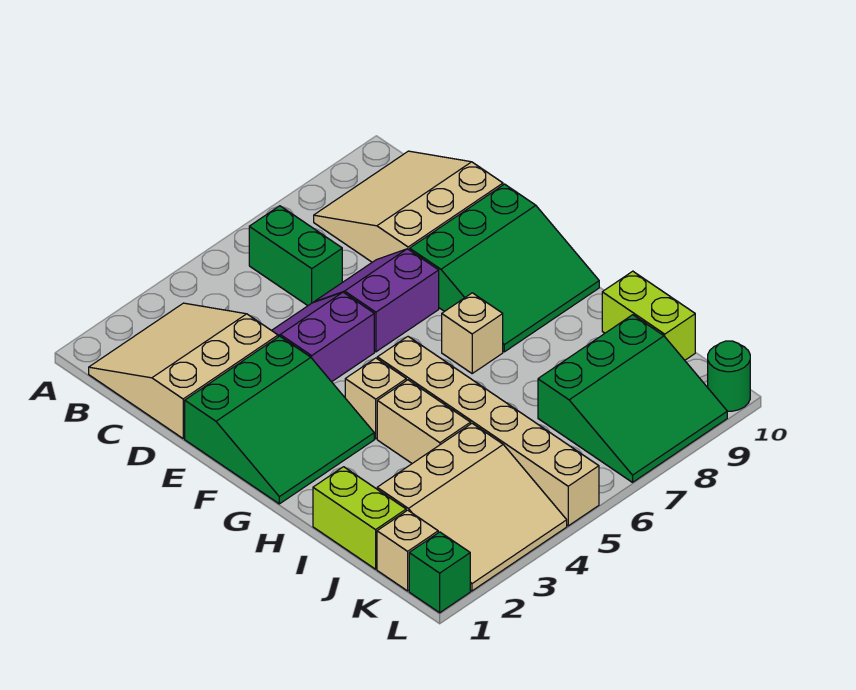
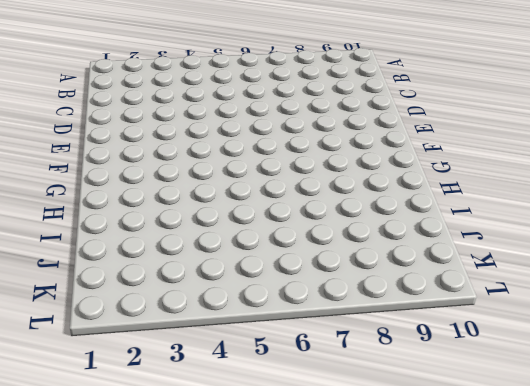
none -> tan slope B1:D3 level 1 top D
none -> green brick B6:C6 level 1
none -> tan slope B8:D10 level 1 top D

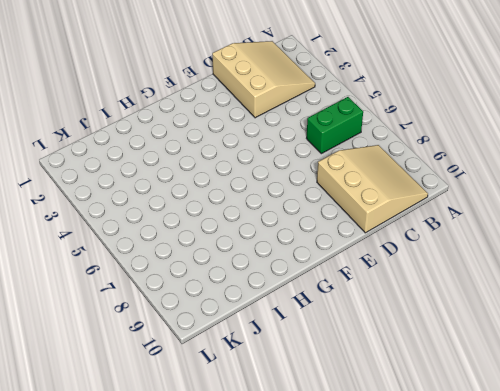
none -> purple slope D4:E5 level 1 top E
none -> purple slope D6:E7 level 1 top E
none -> green slope E1:G3 level 1 top E

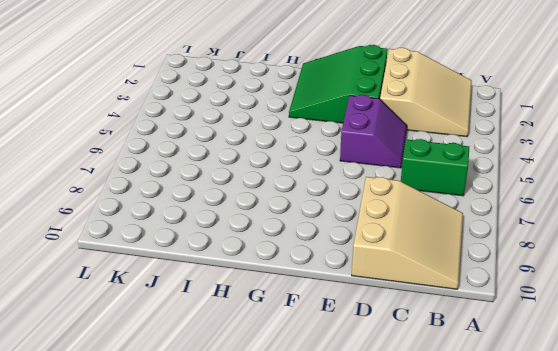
none -> purple slope D6:E7 level 1 top E
none -> green slope E8:G10 level 1 top E
none -> tan brick G4 level 1

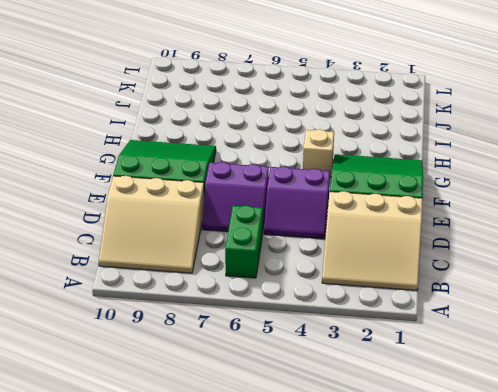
none -> tan brick G5:L5 level 1
none -> tan brick G7 level 1
none -> tan brick H4:I4 level 1

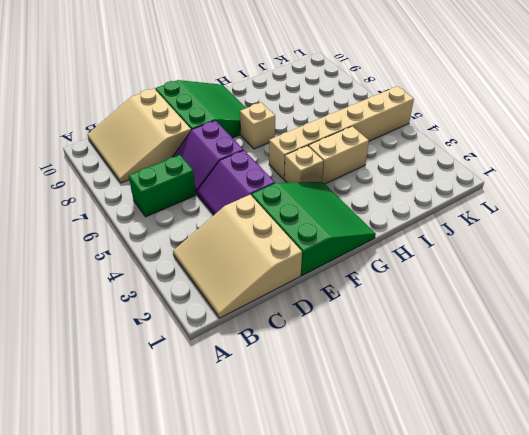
none -> lime brick I1:J1 level 1
none -> lime brick I10:J10 level 1
none -> tan slope J2:L4 level 1 top J

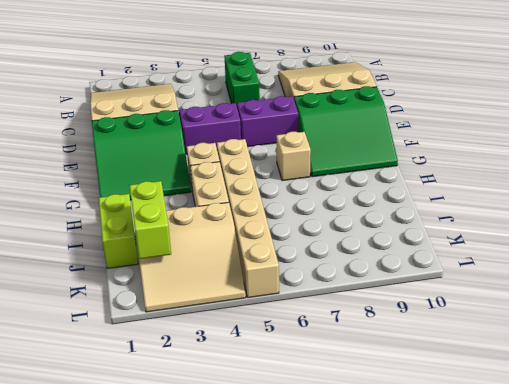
lime brick J2:K2 level 2 -> lime brick I10:J10 level 1
none -> green slope J7:L9 level 1 top J
none -> tan brick K1 level 1
none -> green brick L1 level 1

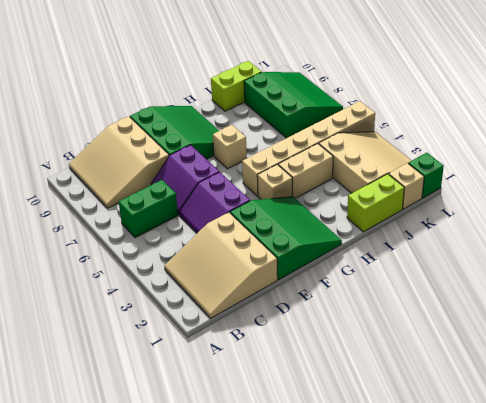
none -> green round brick L10 level 1

